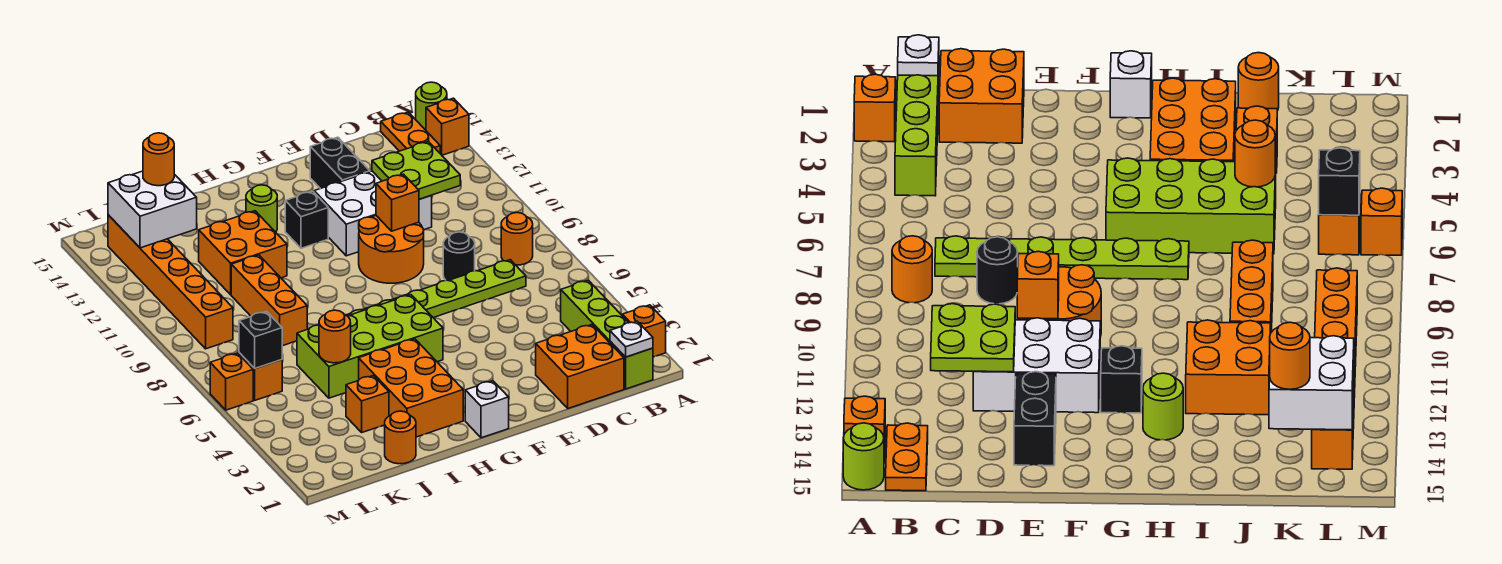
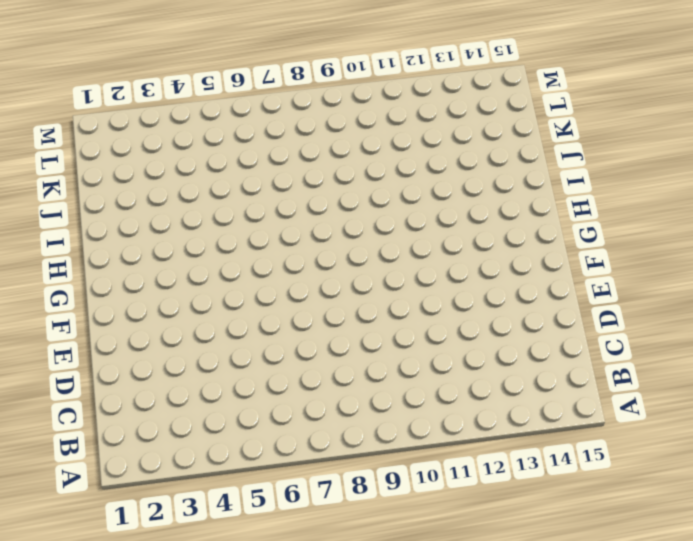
none -> orange brick A2 level 1
none -> orange brick A14 level 1
none -> lime round brick A15 level 1
none -> lime brick B1:B4 level 1

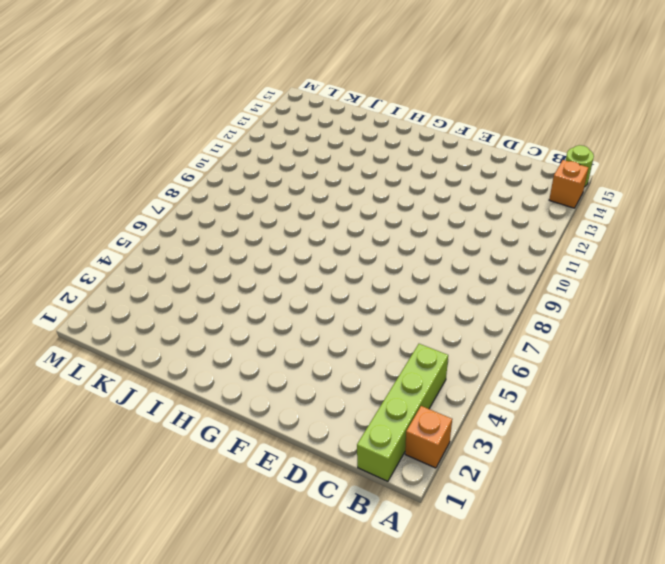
none -> orange round brick B8 level 1
none -> orange plate B14:B15 level 1
none -> orange brick C1:D2 level 1
none -> lime plate C7:H7 level 1

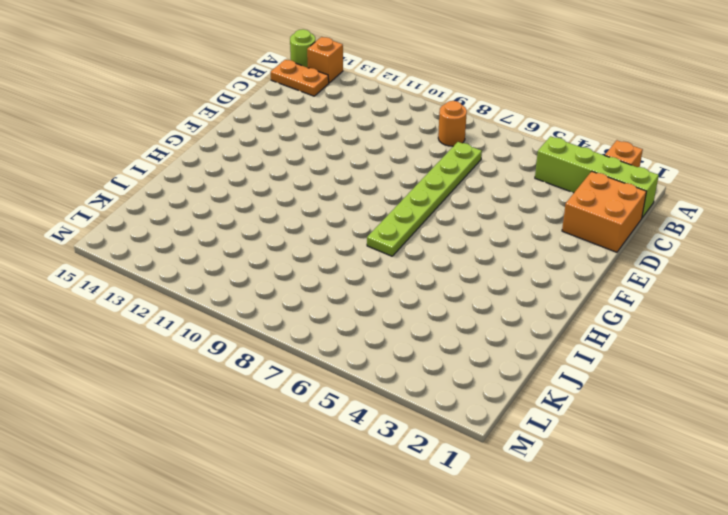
none -> black round brick D8 level 1
none -> white brick D11:F12 level 1
none -> orange round brick E9:F10 level 1
none -> black brick E13:E14 level 1

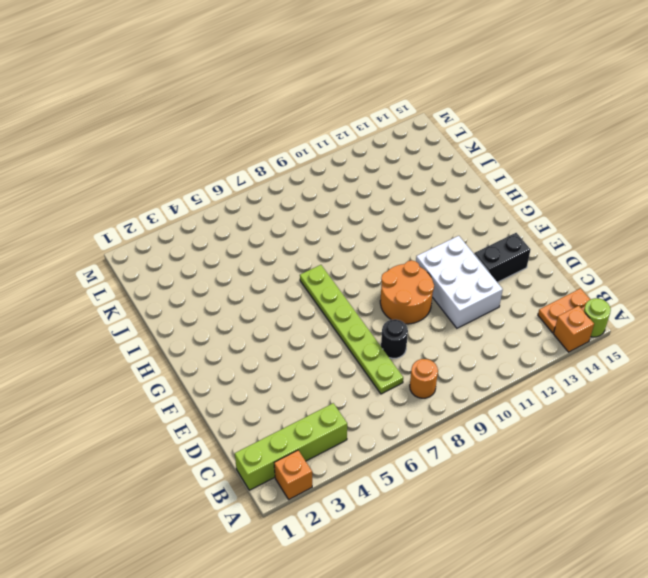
none -> orange brick C1:D2 level 1
none -> white brick G1 level 1
none -> lime brick G5:J6 level 1
none -> black brick G12 level 1

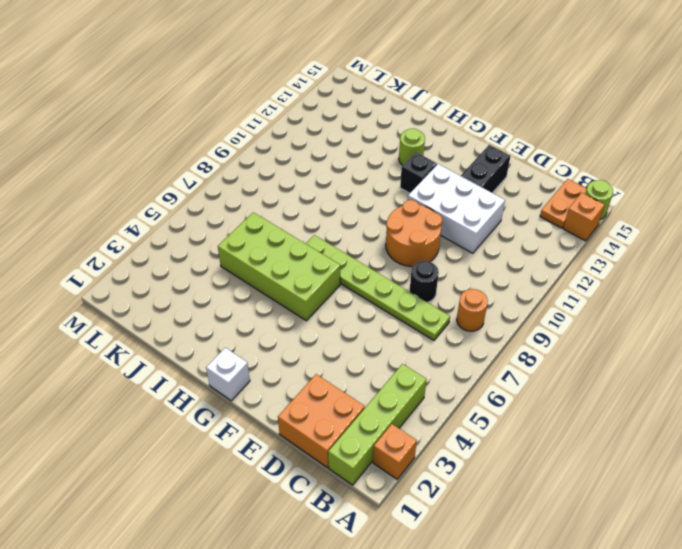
none -> orange brick H2:I4 level 1
none -> orange brick I11:J12 level 1
none -> orange round brick J1 level 1
none -> orange brick J3 level 1

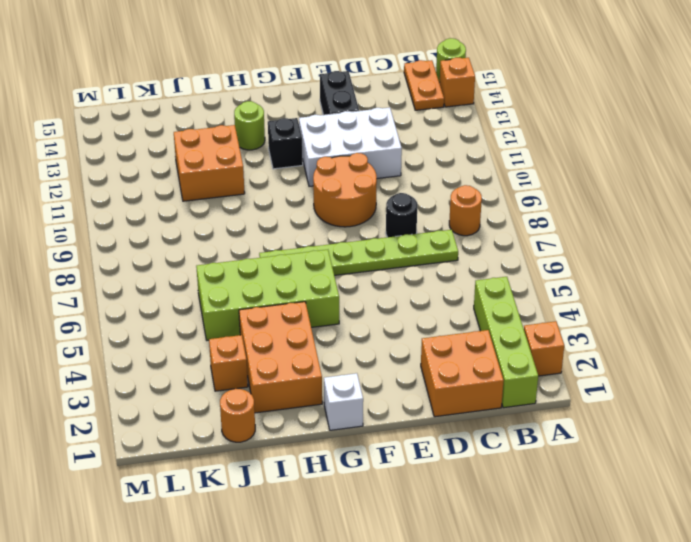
none -> orange brick J8:J10 level 1
none -> orange brick L6 level 1
none -> orange brick L9:L14 level 1
none -> orange brick M6 level 1

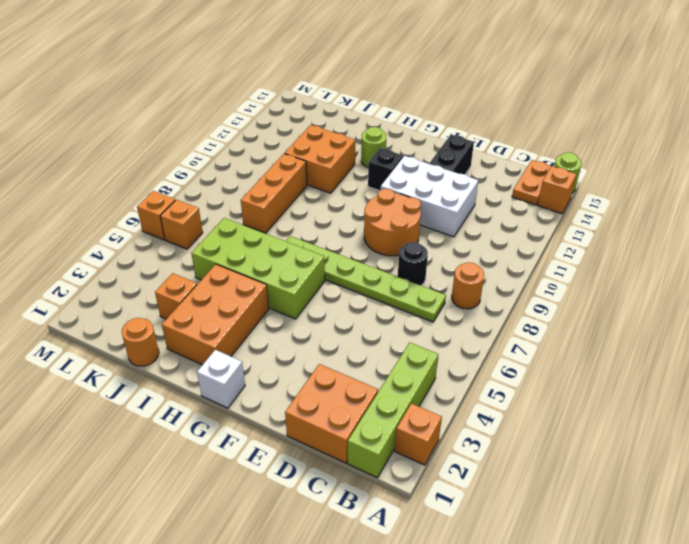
none -> orange brick L9:L14 level 1
none -> white plate B1 level 2
none -> lime plate C11:D12 level 2
none -> orange brick E10 level 2

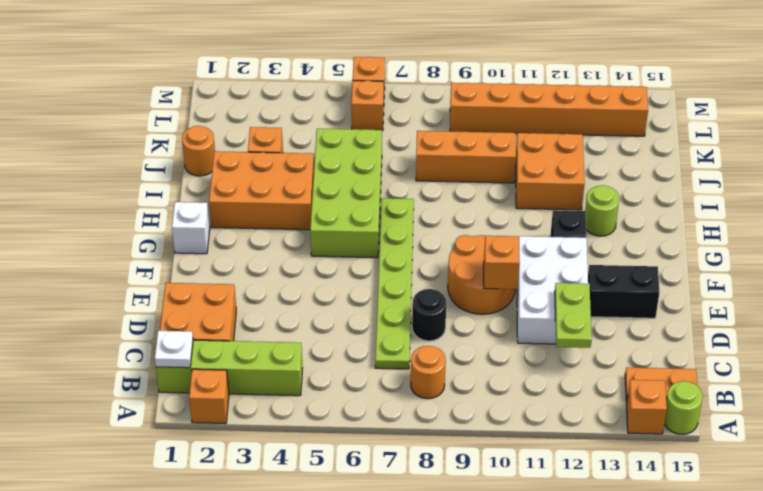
lime plate C12:D12 level 2 -> lime plate C11:D12 level 2
none -> orange round brick J5 level 2
none -> white brick K13:L14 level 2
none -> black brick L6 level 2
none -> orange round brick K14 level 3

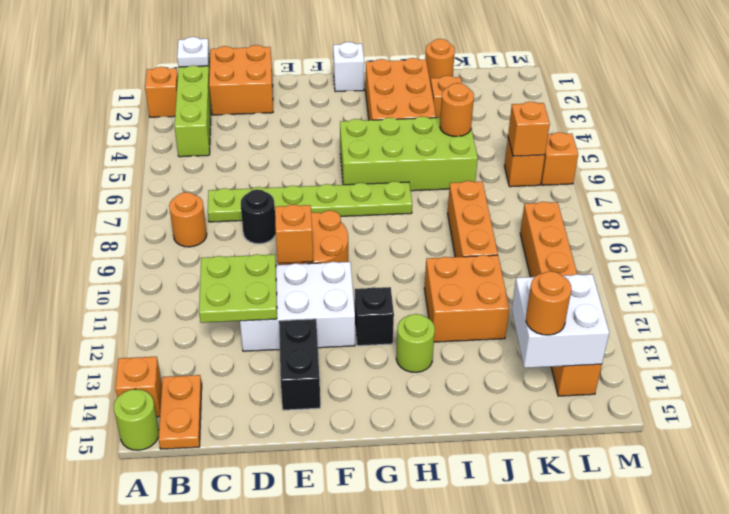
orange brick L6 level 2 -> black brick L6 level 2

